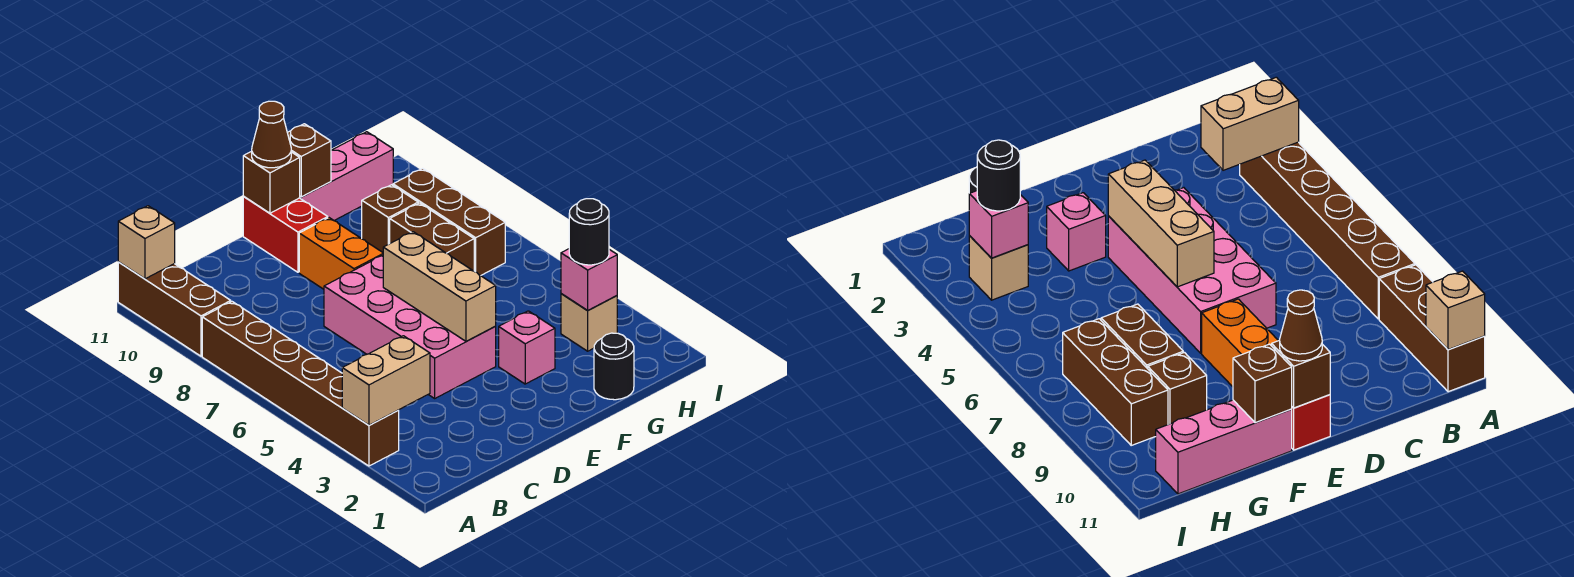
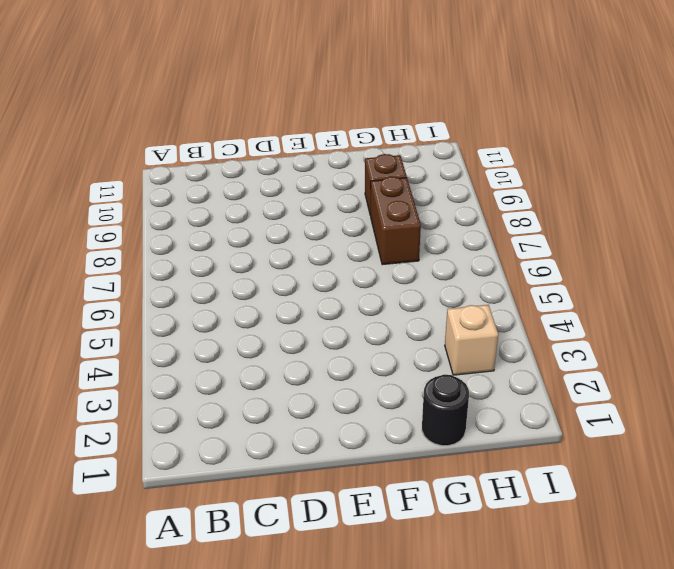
none -> brown brick A3:A8 level 1
none -> brown brick A9:A11 level 1
none -> pink brick D4:E7 level 1

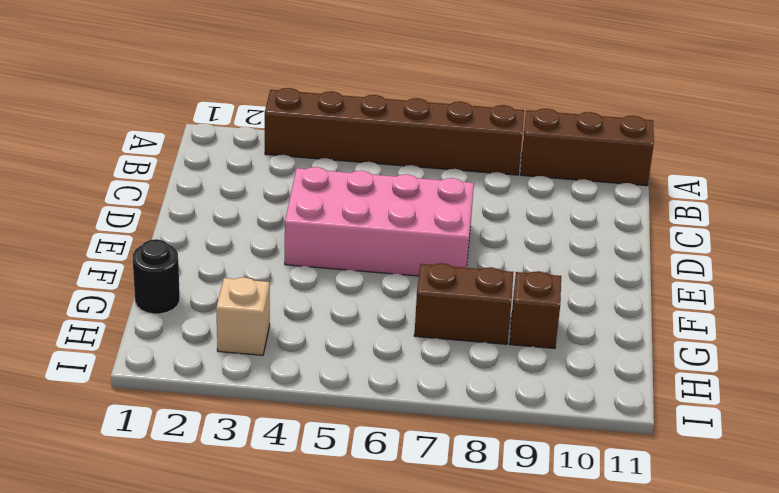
none -> orange brick E8:E9 level 1
none -> red brick E10:E11 level 1
none -> pink brick F3 level 1

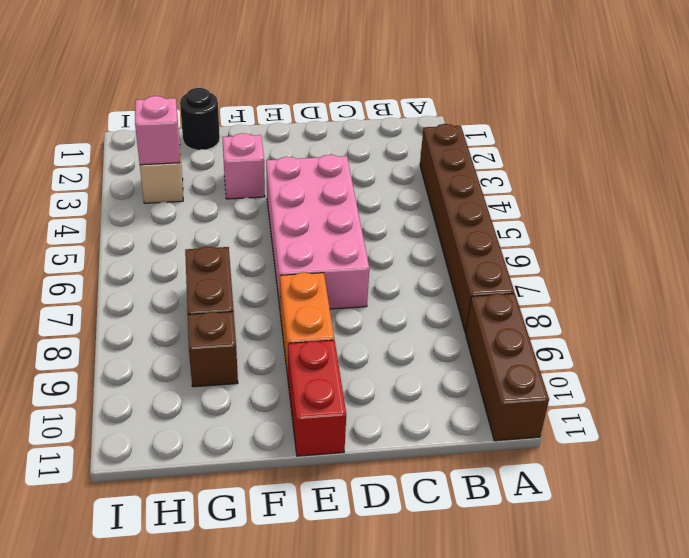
none -> pink brick F11:H11 level 1
none -> brown brick H7:H9 level 1
none -> tan brick A3:B3 level 2

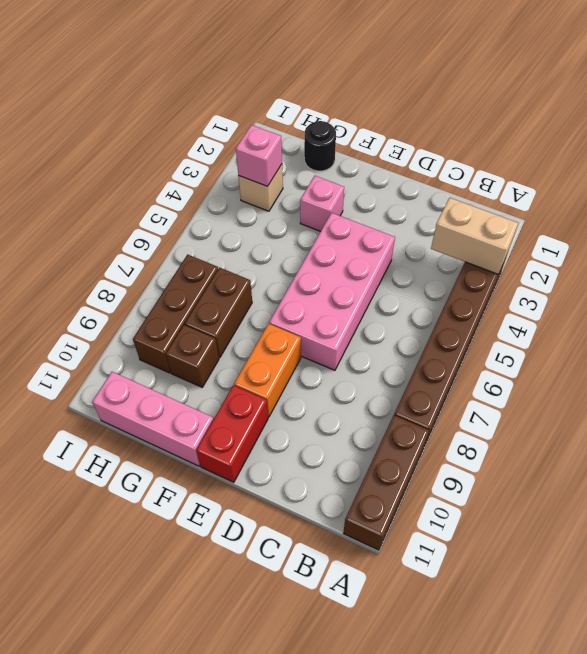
none -> tan brick A11 level 2
none -> tan brick E4:E6 level 2
none -> brown brick E11 level 2

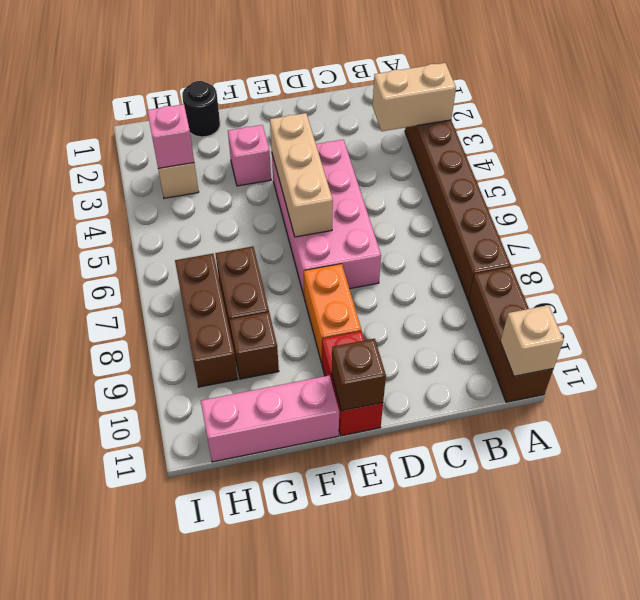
none -> brown brick F11 level 2
none -> brown cone E11 level 3
none -> black round brick H3 level 3

